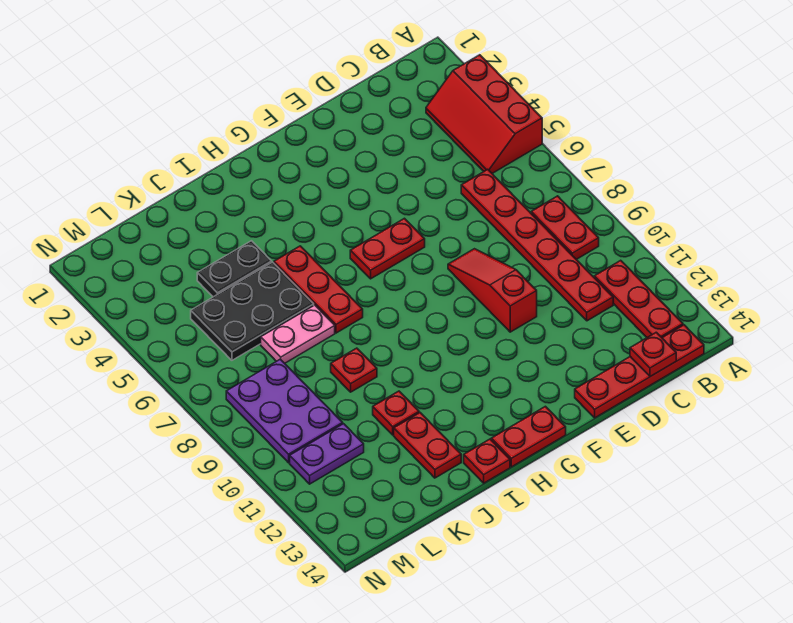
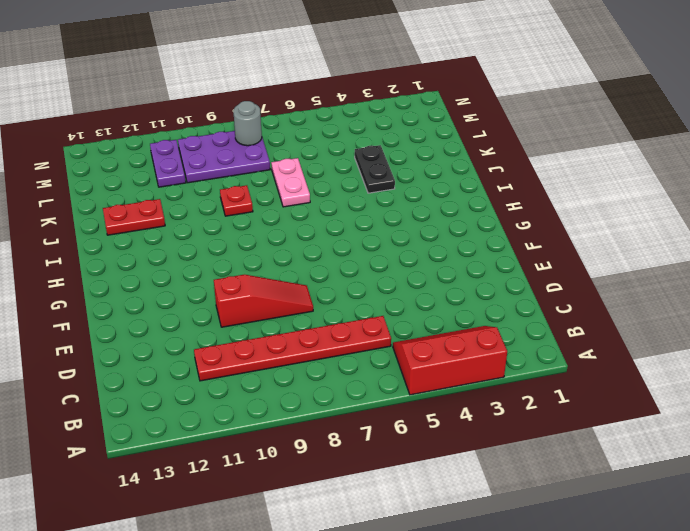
grey round brick M8 level 2 -> none
none -> red plate B8:B9 level 1
none -> red plate B11:B13 level 1
none -> red plate B14:E14 level 1

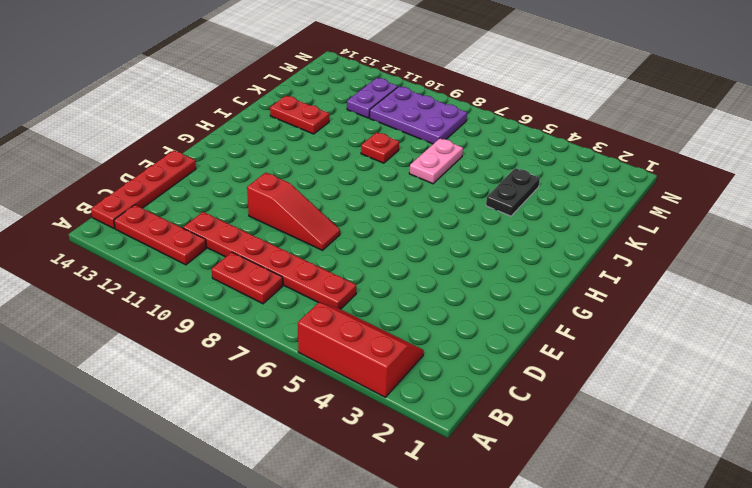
none -> red plate F6:G6 level 1
none -> red plate G14:H14 level 1
none -> red plate I5:I7 level 1

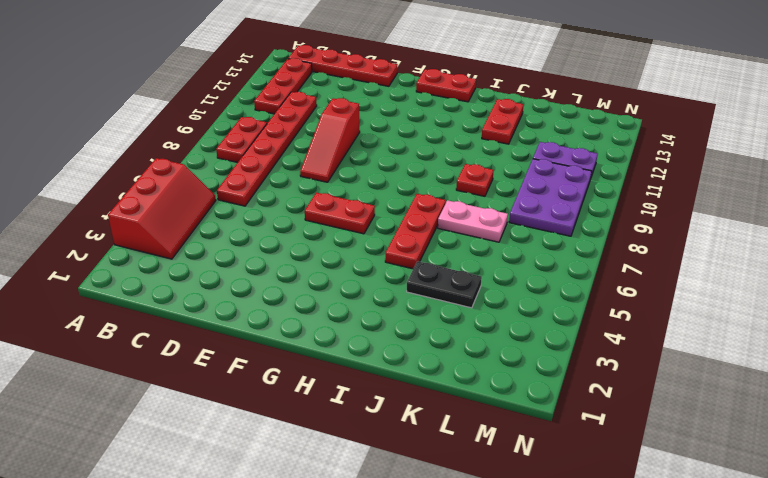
none -> red plate I14 level 1
none -> black plate J5:L6 level 1
none -> red plate J11 level 1

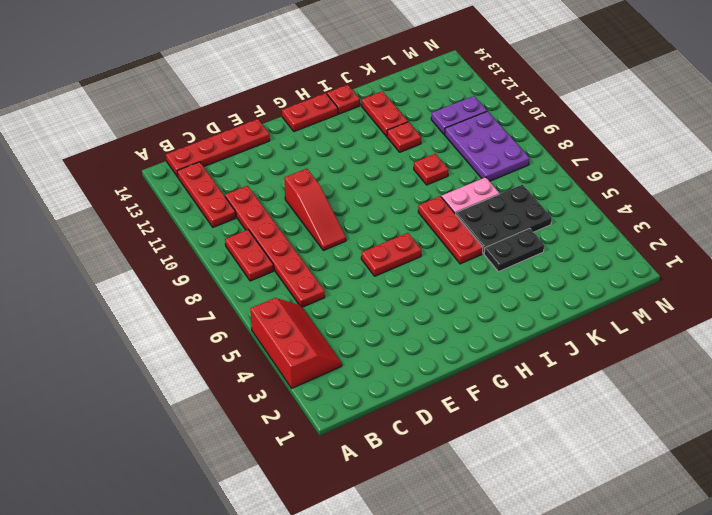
none -> red plate C14 level 2

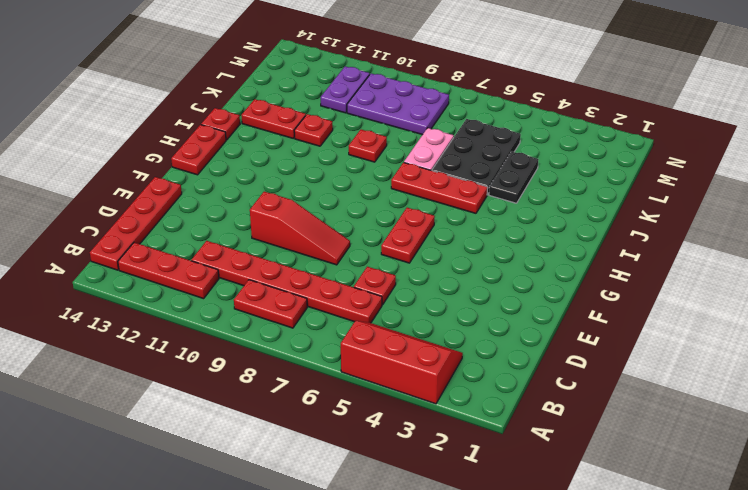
red plate D6 level 1 -> red plate C14 level 2

